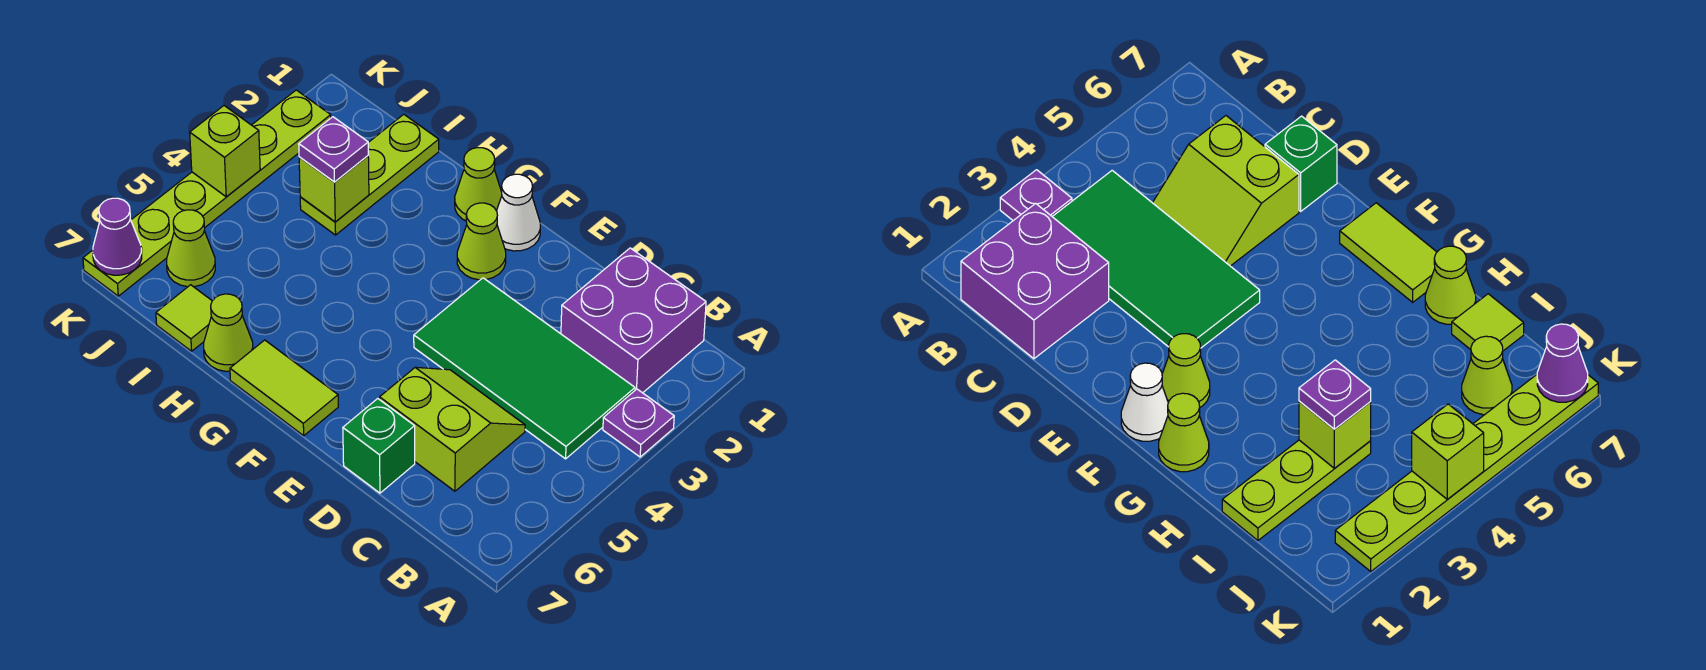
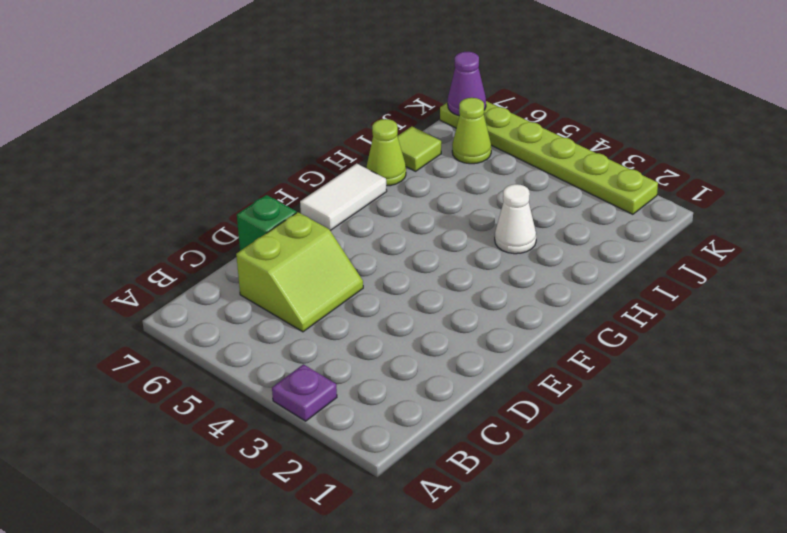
white tile F7:G7 level 1 -> lime tile F7:G7 level 1
white cone H3 level 1 -> white cone F1 level 1
none -> purple brick B1:C2 level 1
none -> green tile B3:E4 level 1
none -> lime cone F2 level 1

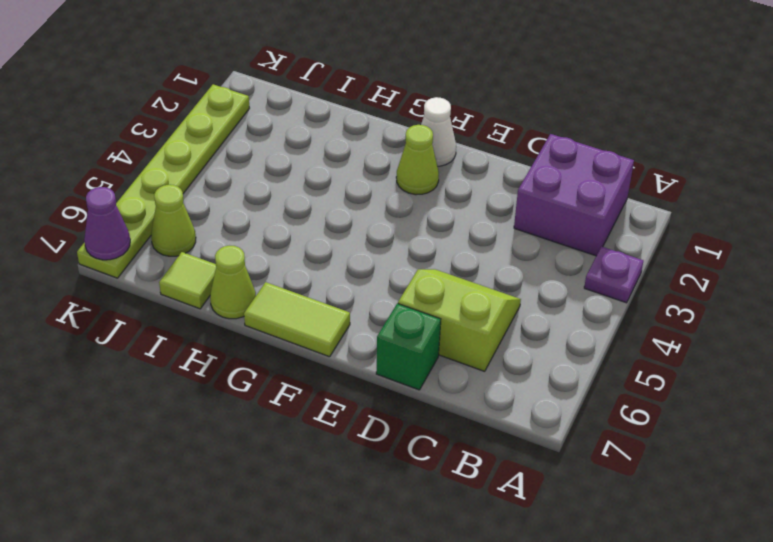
none -> green tile B3:E4 level 1
none -> lime cone G1 level 1
none -> lime plate I1:I3 level 1

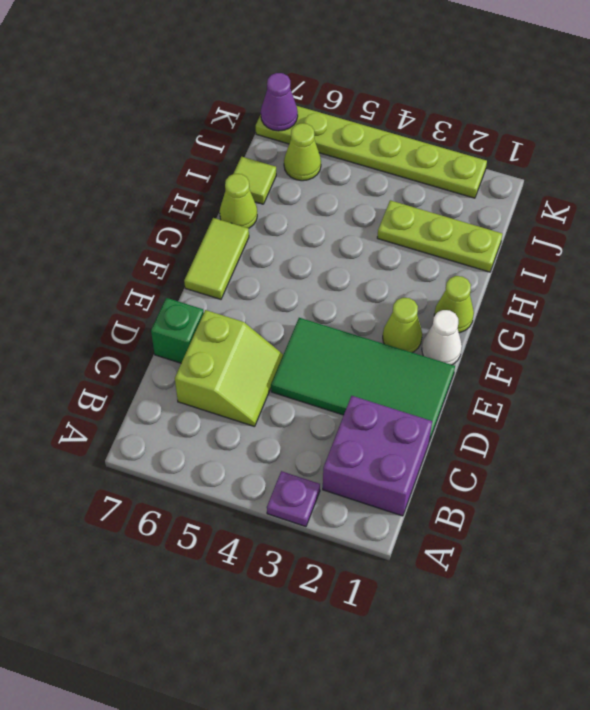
green tile D1:E4 level 1 -> green tile B3:E4 level 1
none -> lime brick I3 level 2
none -> lime brick K4 level 2
none -> purple plate I3 level 3

